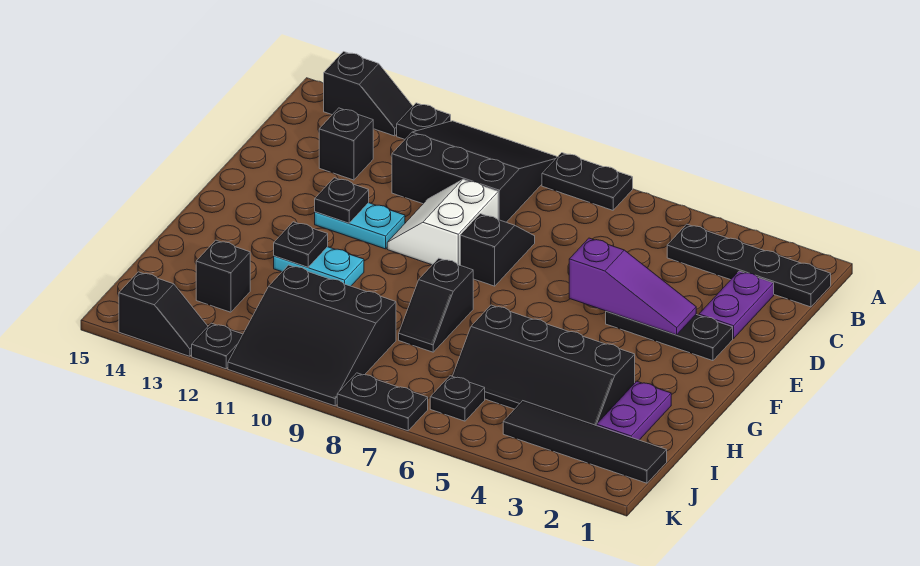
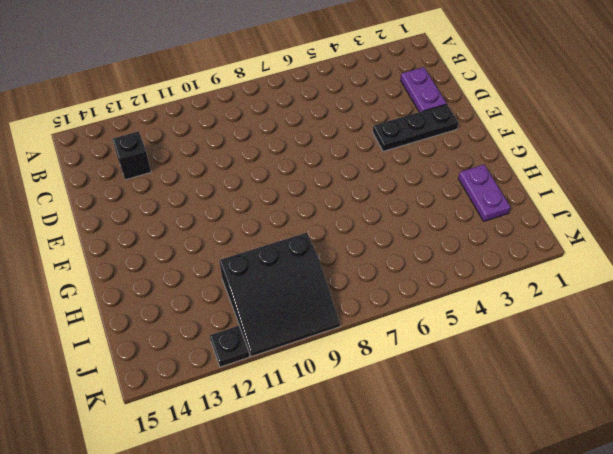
none -> black plate A7:A8 level 1
none -> black slope A9:C11 level 1 top C
none -> black plate A12 level 1

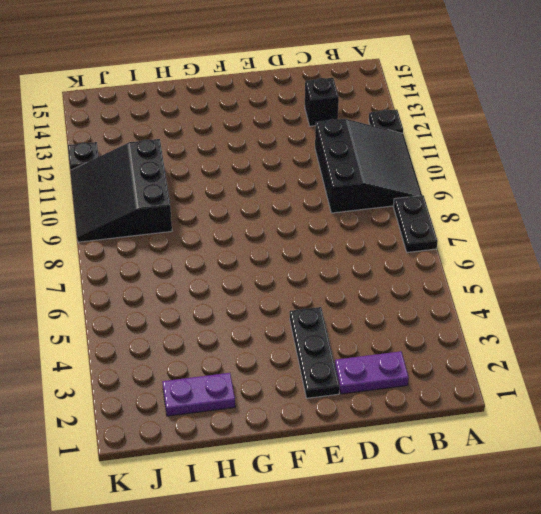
none -> black slope A13:A14 level 1 top 14
none -> black plate B1:B4 level 1
none -> black slope D8:E8 level 1 top E

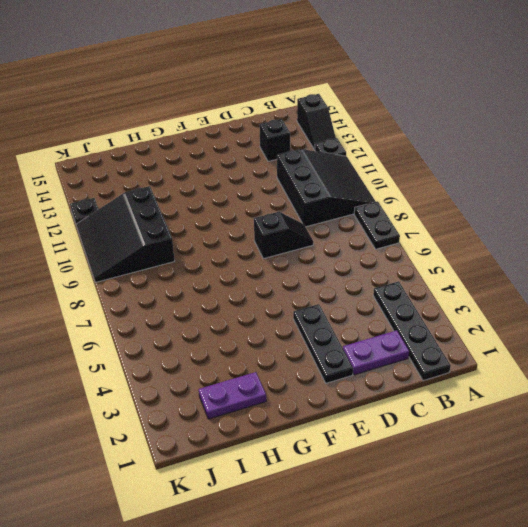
none -> white slope D9:E10 level 1 top 9
none -> cyan plate E11:E12 level 1
none -> black slope G8:H8 level 1 top G

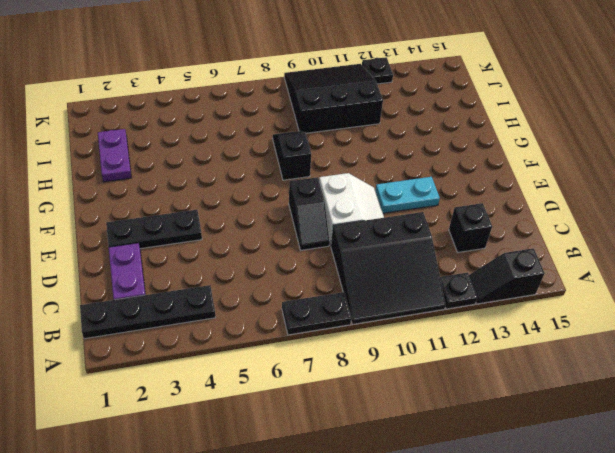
none -> cyan plate G11:G12 level 1
none -> black slope H3:I6 level 1 top H
none -> black brick I13 level 1

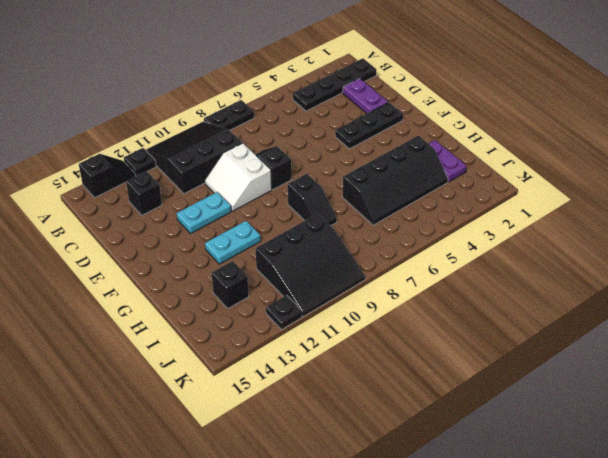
none -> black tile J1:J4 level 1
none -> black plate J6 level 1
none -> black plate K7:K8 level 1

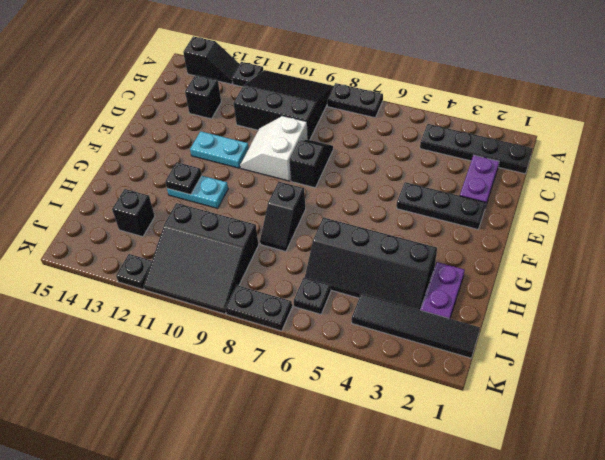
none -> black slope K13:K14 level 1 top 14
none -> purple slope E3:E5 level 2 top 5
none -> black plate E12 level 2

